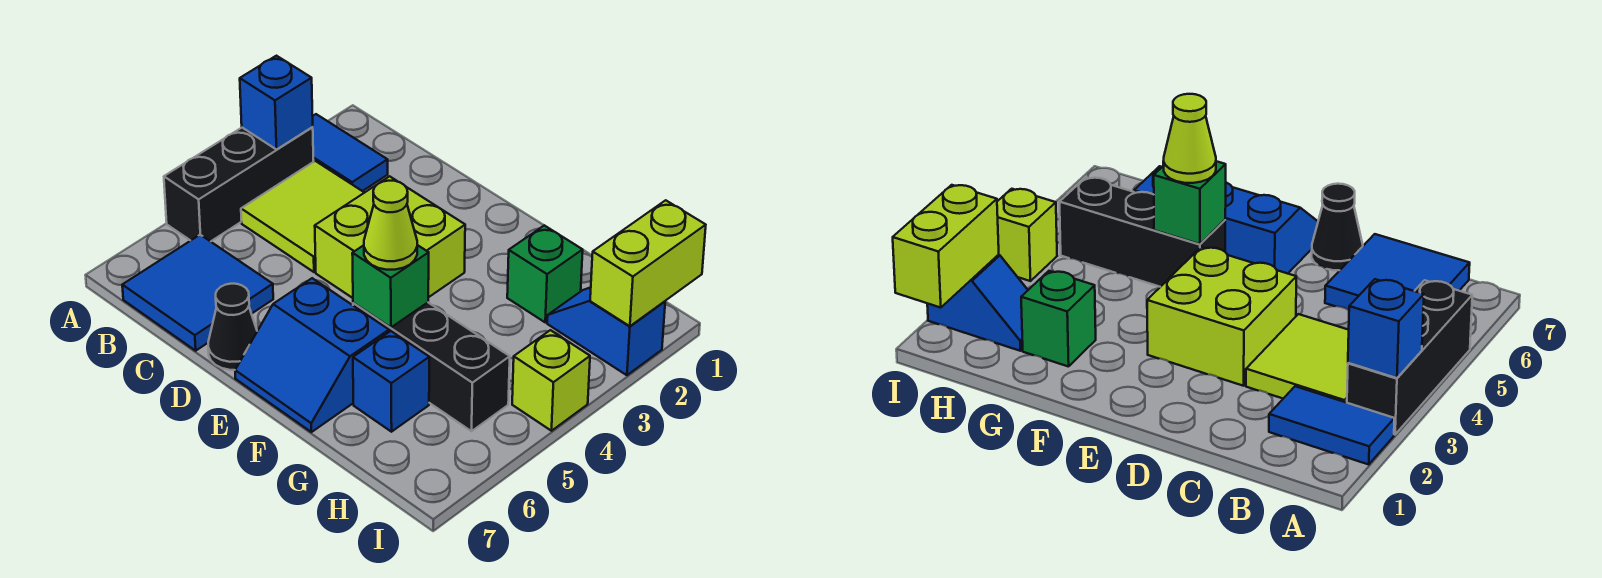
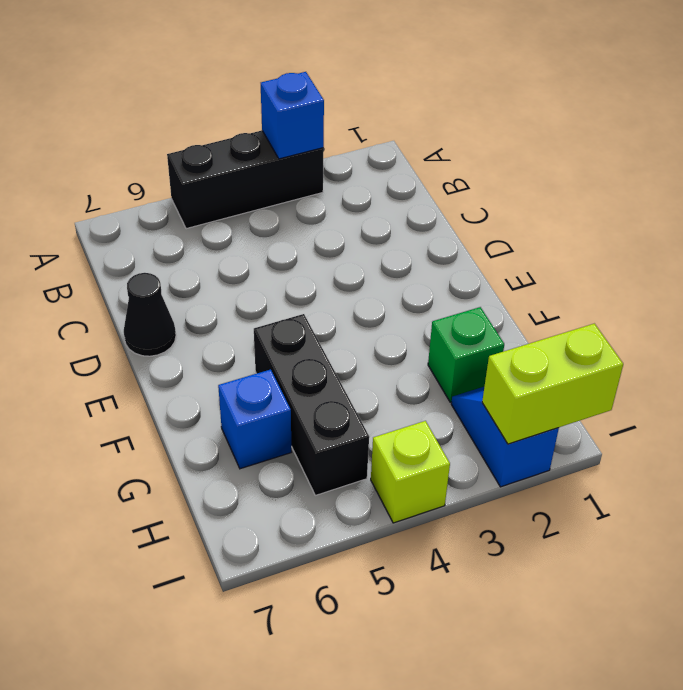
none -> blue tile A2:B2 level 1
none -> lime tile B3:C4 level 1
none -> blue tile B6:C7 level 1

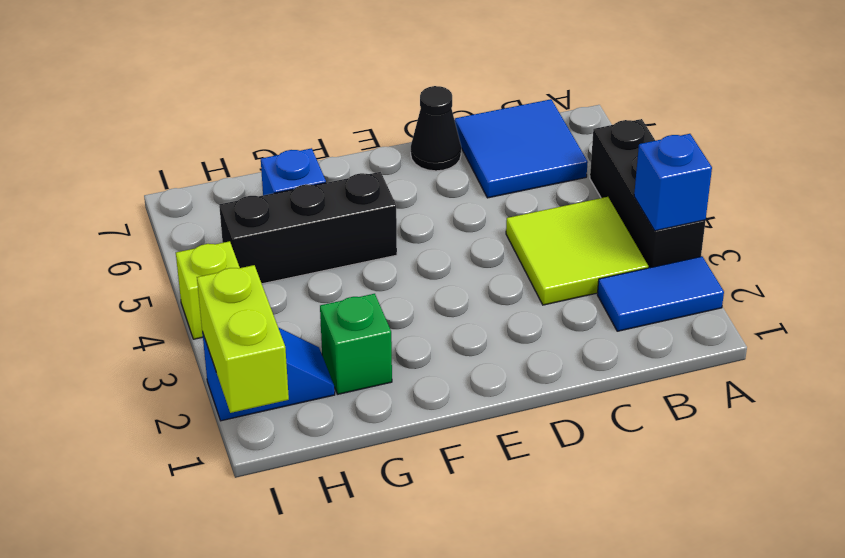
none -> lime brick D3:E4 level 1
none -> blue slope E6:F7 level 1 top 6
none -> green brick F5 level 2

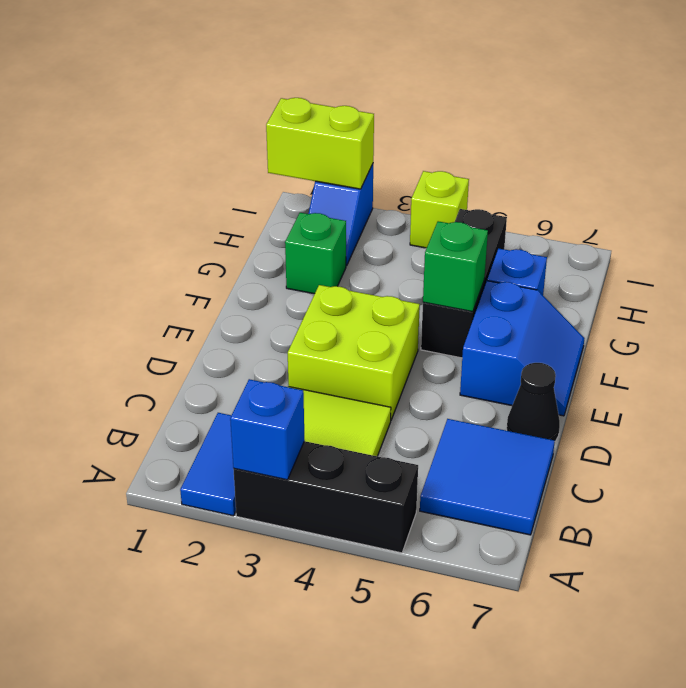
none -> lime cone F5 level 3

